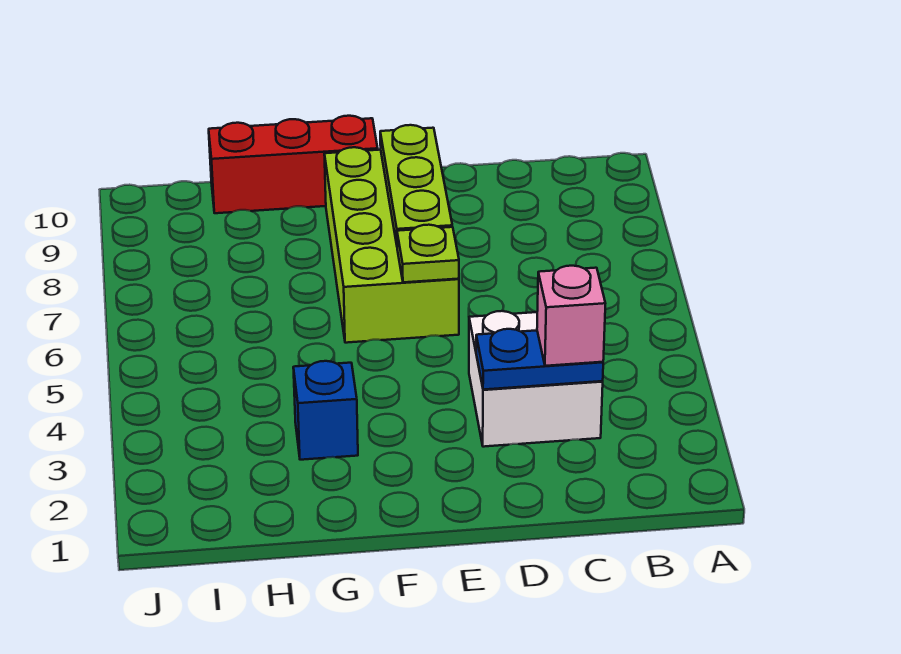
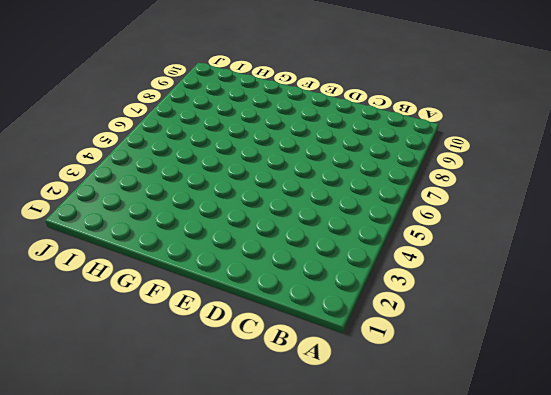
none -> white brick C3:D4 level 1
none -> lime brick E6:F9 level 1

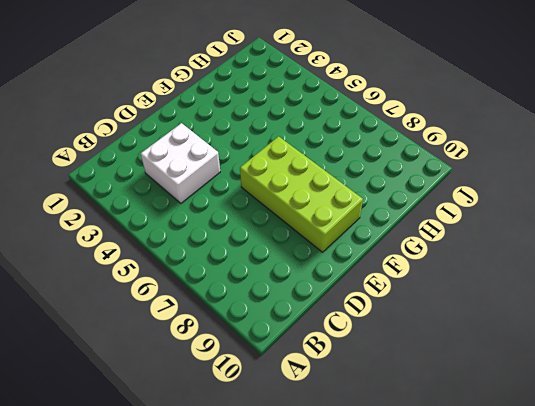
none -> red brick F10:H10 level 1
none -> blue brick G3 level 1

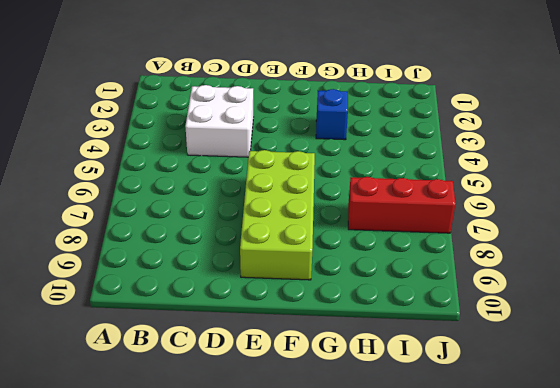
red brick H7:J7 level 1 -> red brick F10:H10 level 1
none -> blue plate C3:D3 level 2
none -> lime plate E6 level 2

